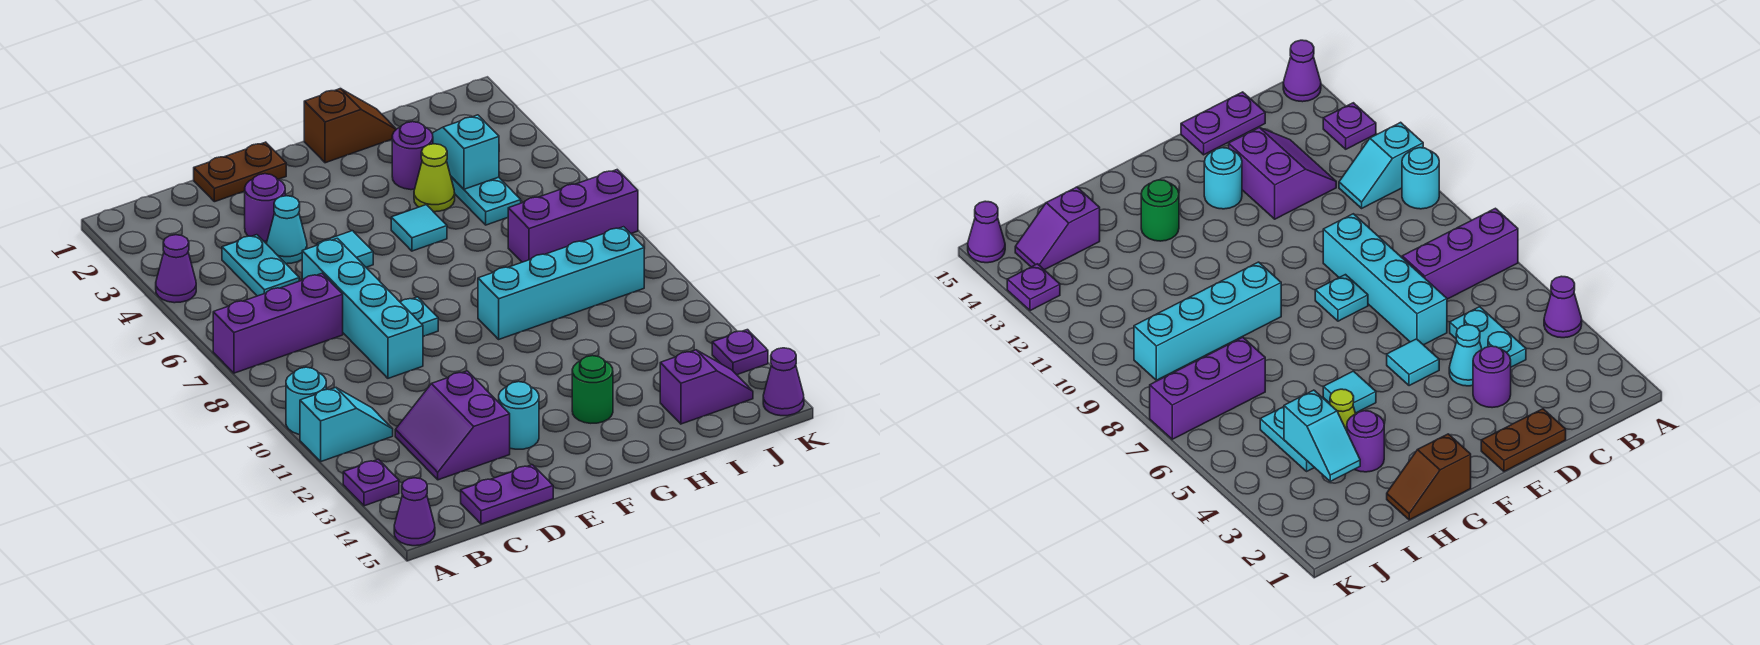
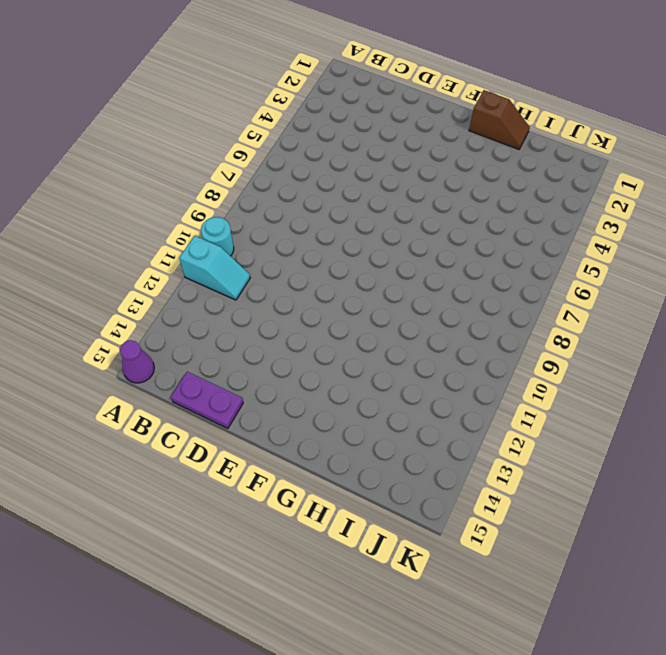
none -> purple cone A4 level 1
none -> purple brick A7:C7 level 1
none -> purple plate A13 level 1

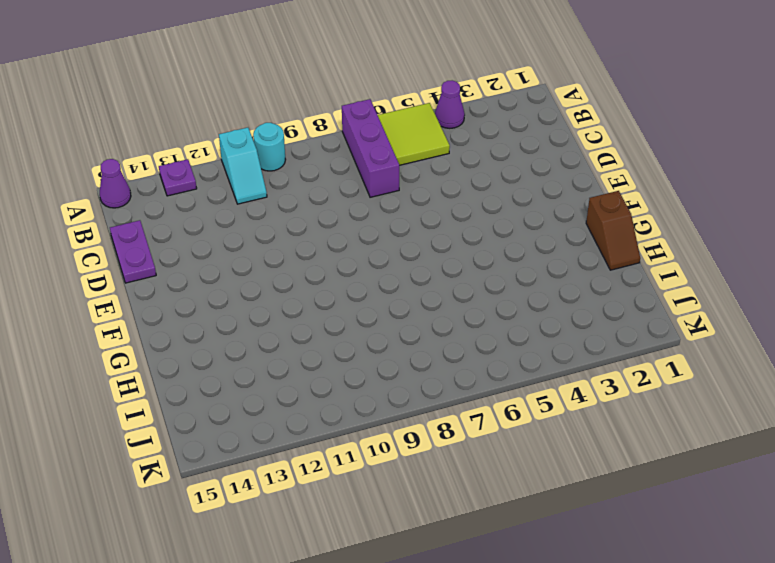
lime tile A5:B6 level 1 -> none
none -> cyan plate C4:C5 level 1
none -> purple slope C12:D13 level 1 top D
none -> brown plate D1:E1 level 1

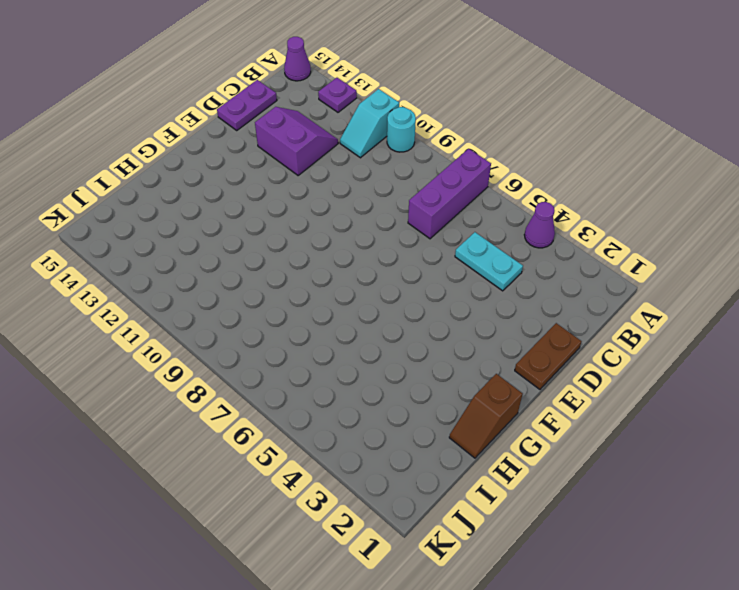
none -> purple round brick D3 level 1
none -> cyan cone D4 level 1
none -> cyan brick D6:D9 level 1

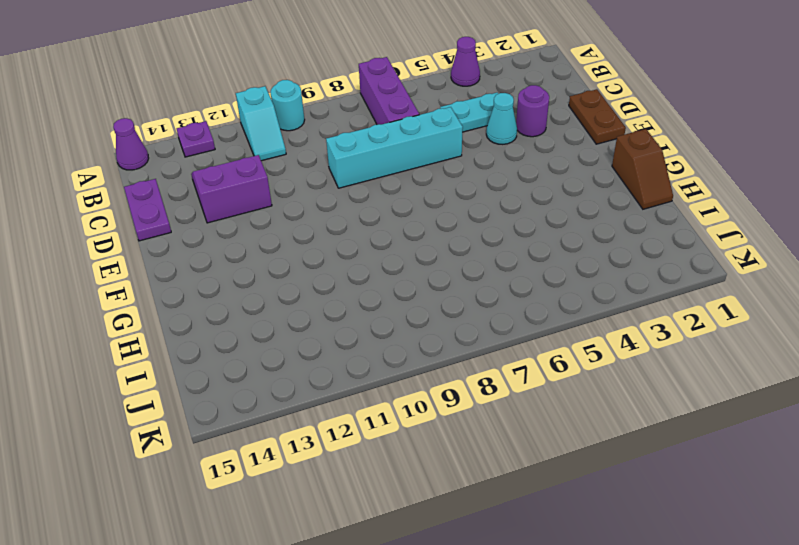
none -> cyan tile E5 level 1
none -> cyan plate E8 level 1
none -> cyan round brick E13 level 1

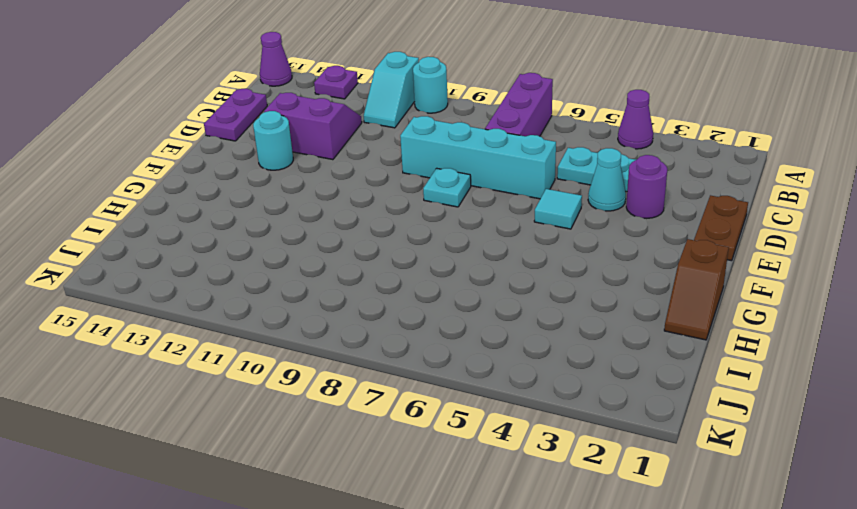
none -> cyan tile G5 level 1
none -> cyan brick G9:J9 level 1
none -> green round brick G13 level 1

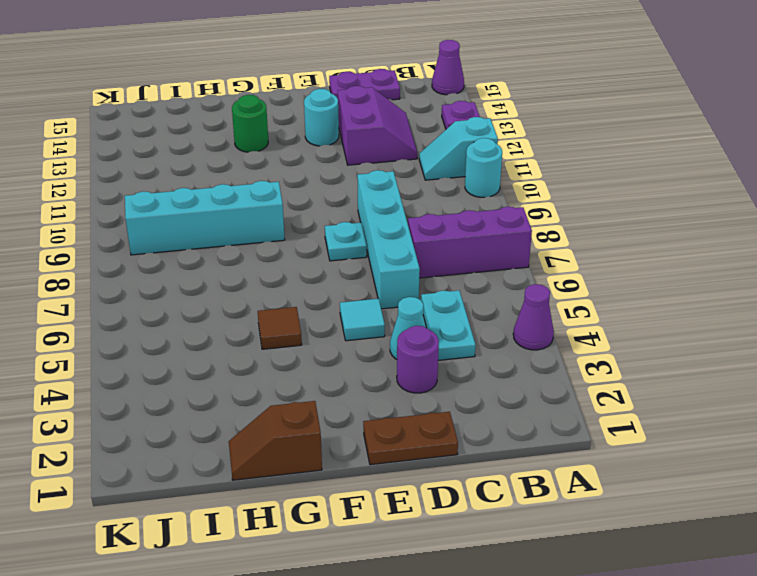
brown tile G5 level 1 -> cyan tile G5 level 1
none -> purple round brick H3 level 1
none -> lime cone H4 level 1
none -> cyan plate I4:I5 level 1

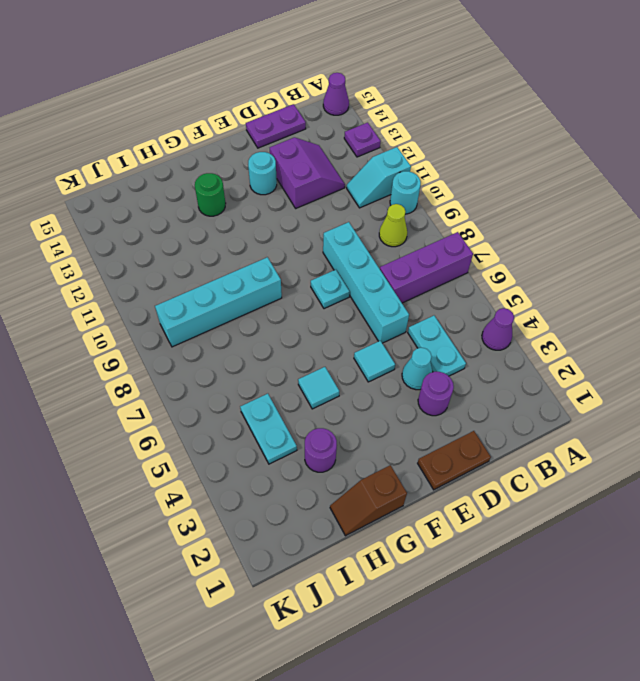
lime cone B9 level 1 -> lime cone H4 level 1
none -> purple brick I7:K7 level 1
none -> purple slope I14:J14 level 1 top I
none -> purple plate K13 level 1

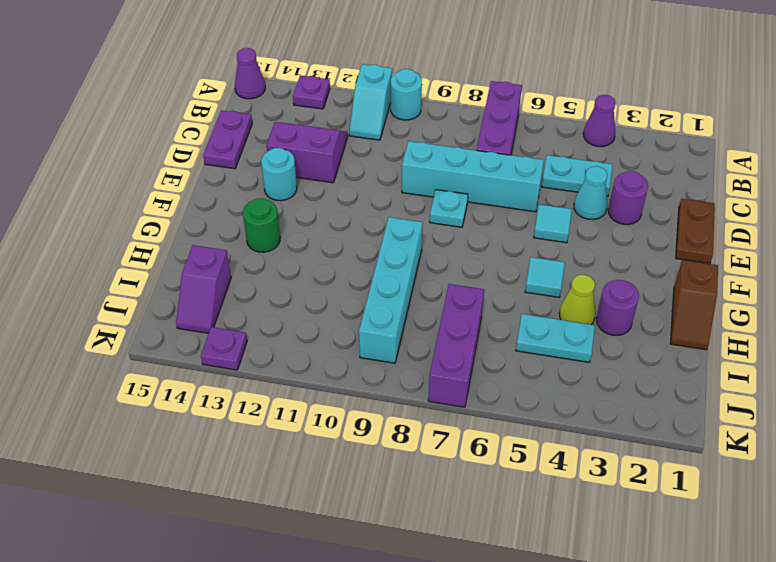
none -> purple cone K15 level 1
none -> cyan slope I3:I4 level 2 top 4

